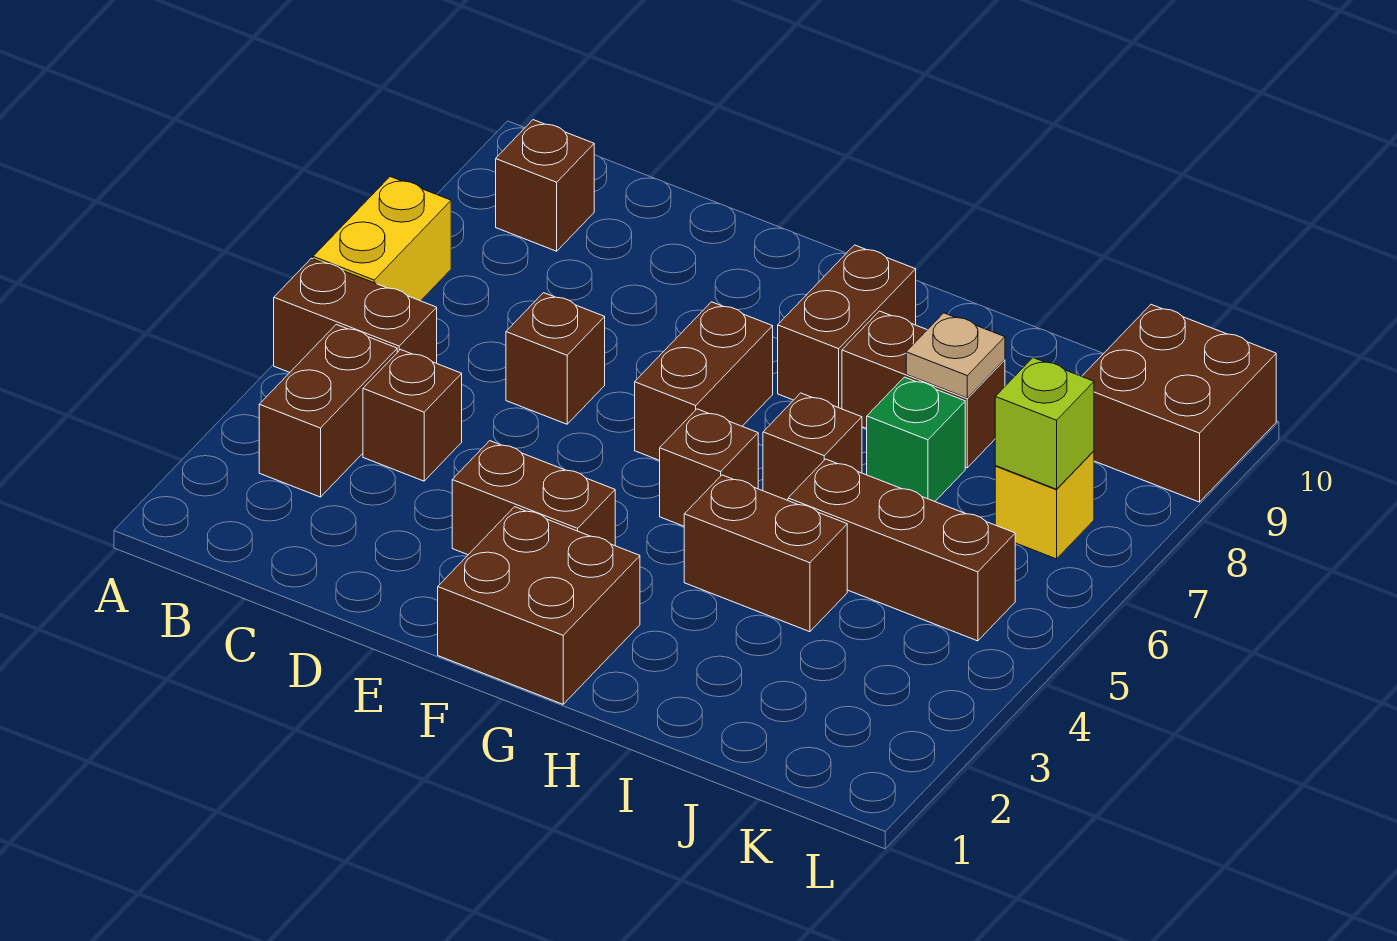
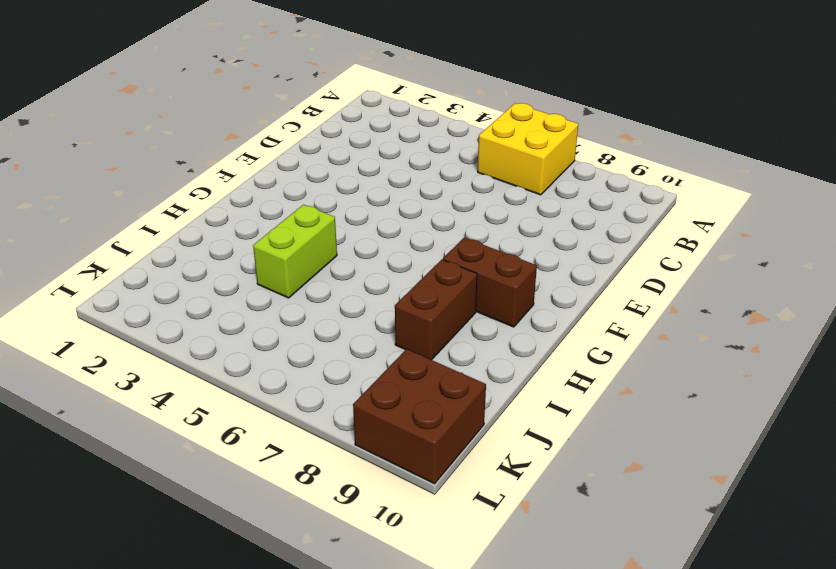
yellow brick A6:B7 level 1 -> yellow brick A6:A7 level 1
lime brick H4:I4 level 1 -> brown brick H4:I4 level 1
none -> brown brick A5:B5 level 1
none -> brown brick B3:B4 level 1
none -> brown brick B9 level 1

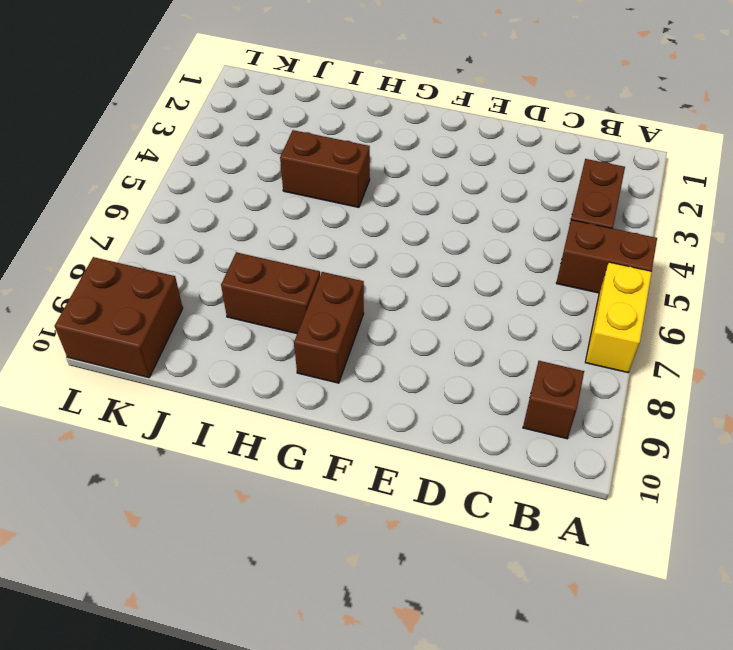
none -> brown brick C4 level 1
none -> brown brick D6 level 1
none -> brown brick E3:F3 level 1

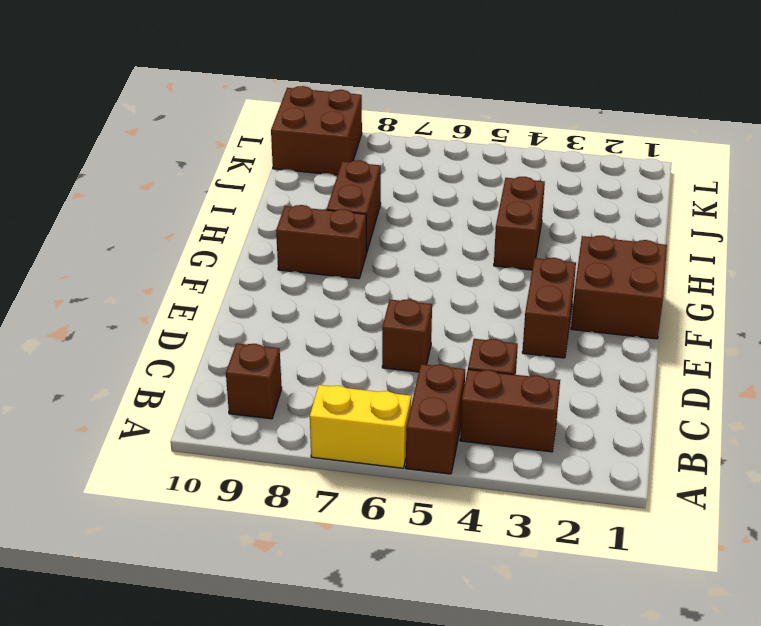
none -> brown brick F6:F7 level 1
none -> brown brick G5 level 1
none -> brown brick H6 level 1

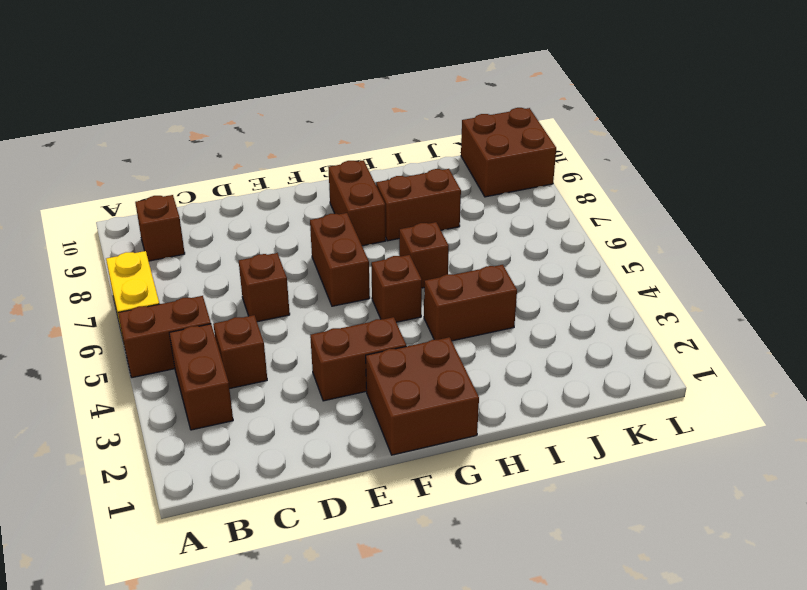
none -> brown brick I5:K5 level 1
none -> green brick I7 level 1
none -> yellow brick K7 level 1

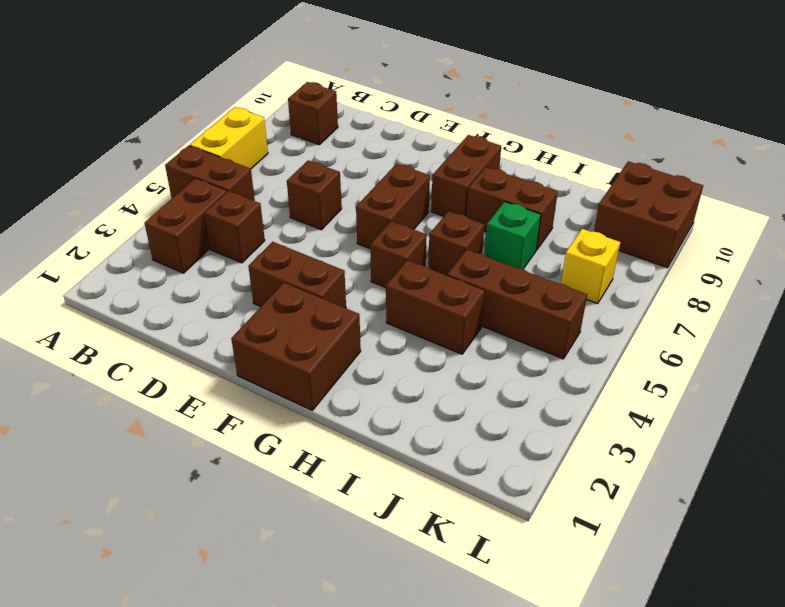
none -> tan plate I8 level 2
none -> lime brick K7 level 2

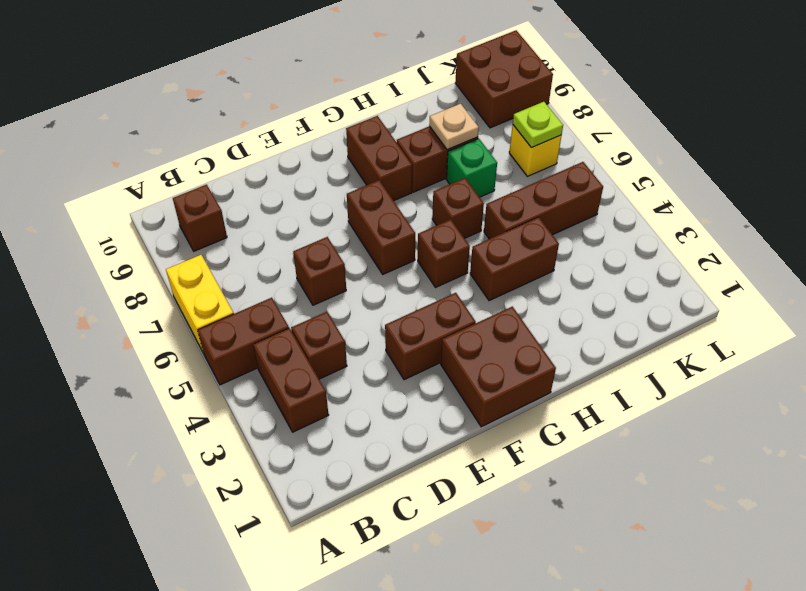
lime plate K7 level 2 -> lime brick K7 level 2

